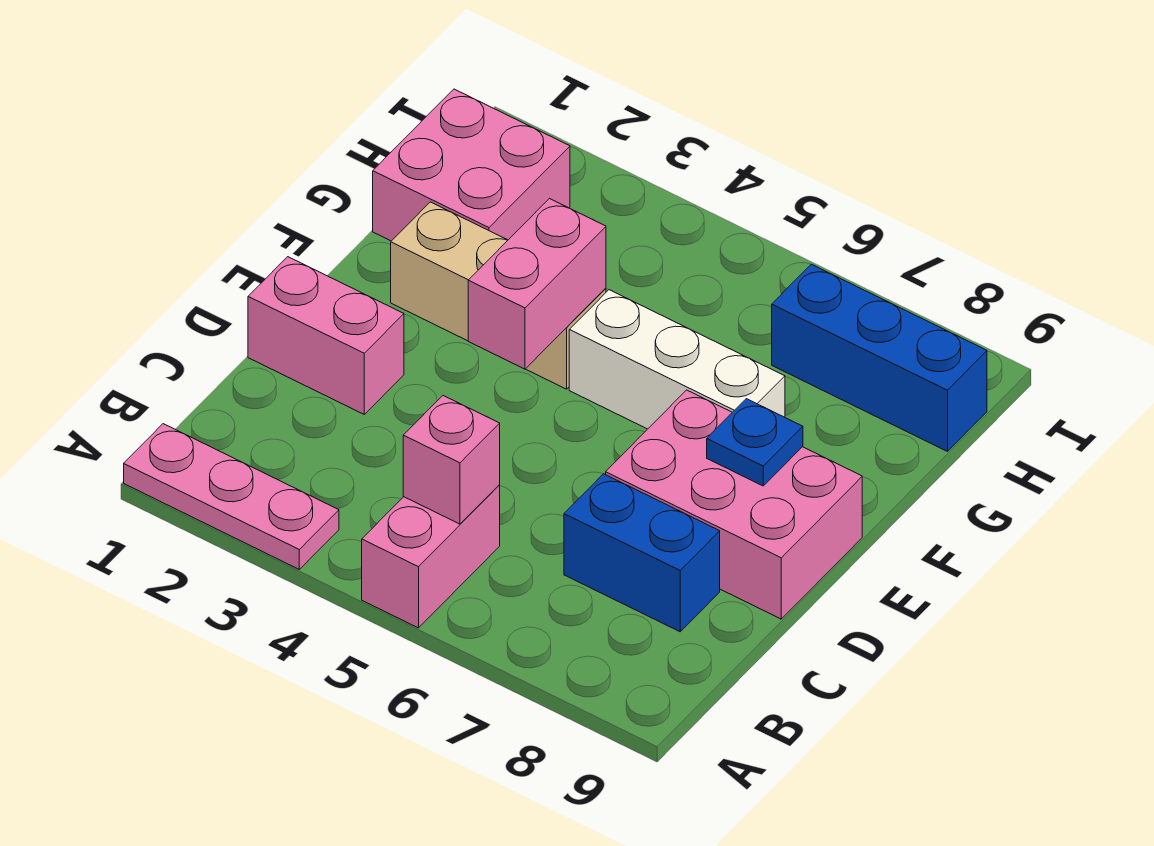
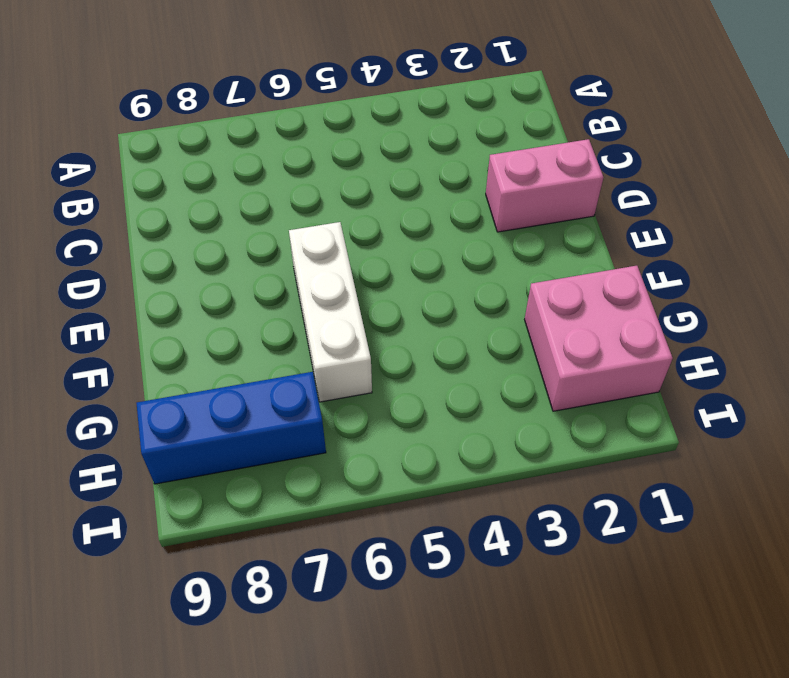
white brick E6:G6 level 1 -> white brick F5:F7 level 1
none -> pink plate A1:A3 level 1
none -> pink brick A5:B5 level 1
none -> blue brick C7:C8 level 1

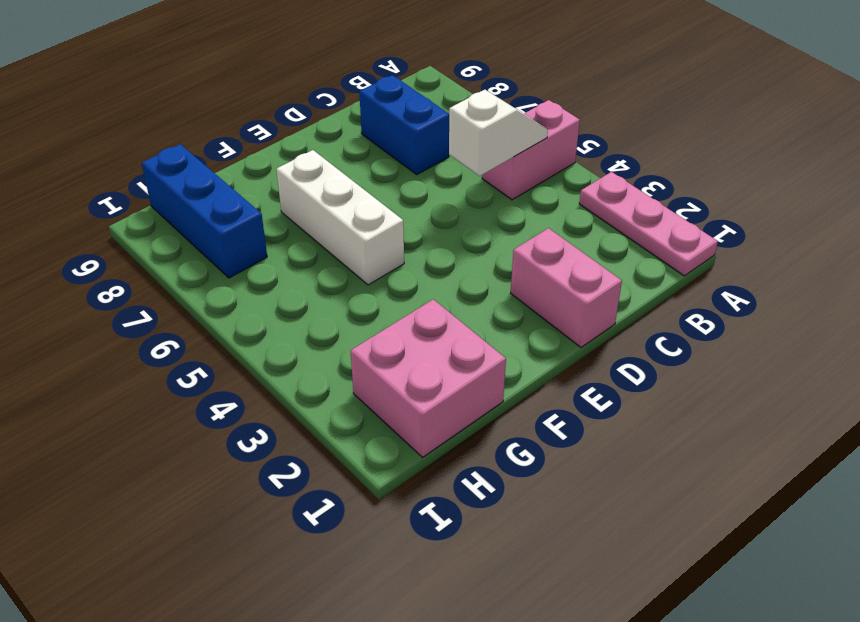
white slope B5:C5 level 2 top C -> pink brick B5 level 2
none -> pink brick D7:E9 level 1
none -> tan brick F2:F4 level 1
none -> pink brick E4:F4 level 2

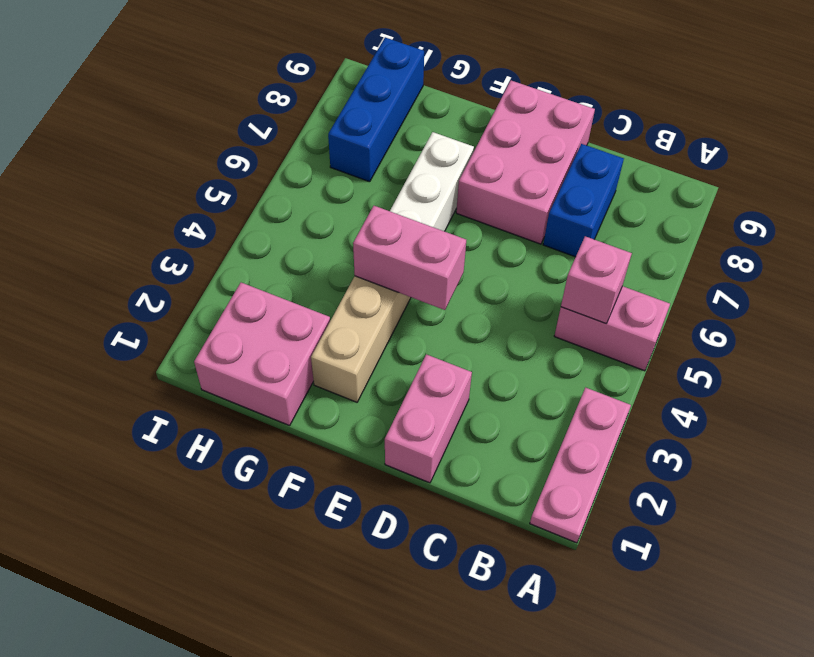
none -> blue plate E8 level 2

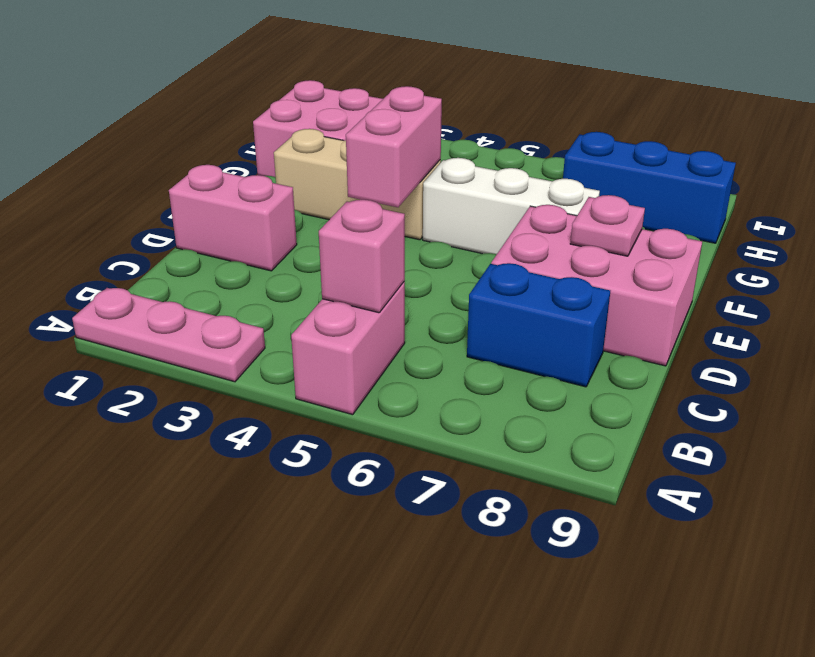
pink plate E8 level 2 -> blue plate E8 level 2

